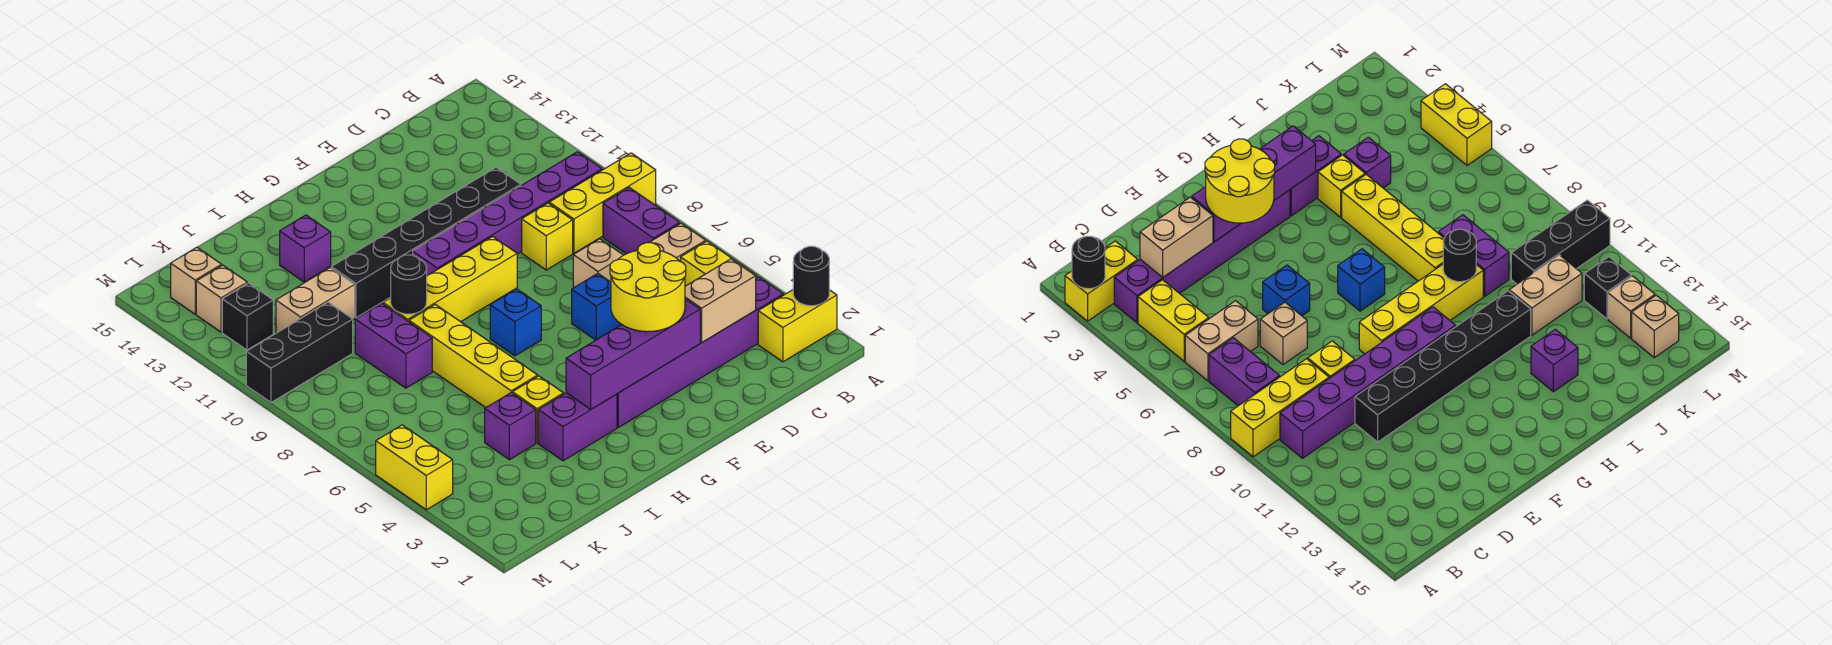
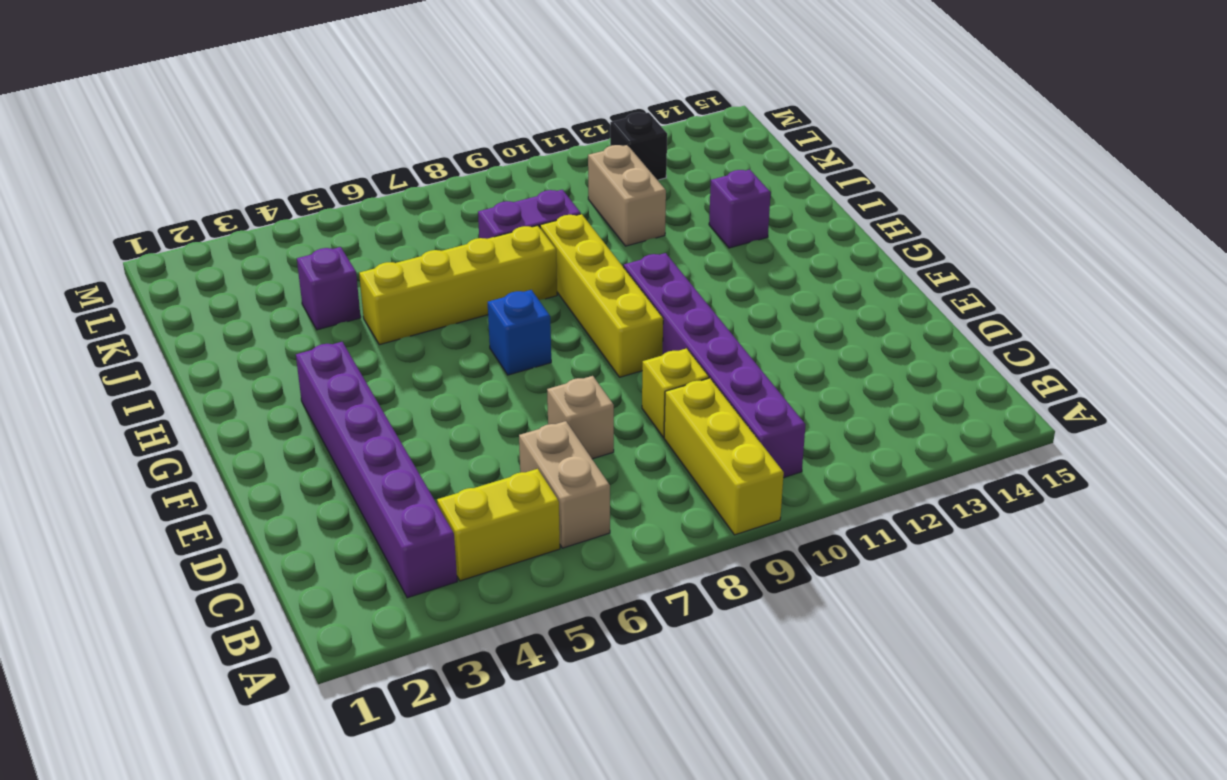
none -> yellow brick A2:B2 level 1
none -> purple brick B7:B8 level 1
none -> black brick D11:I11 level 1
none -> blue brick E6 level 1

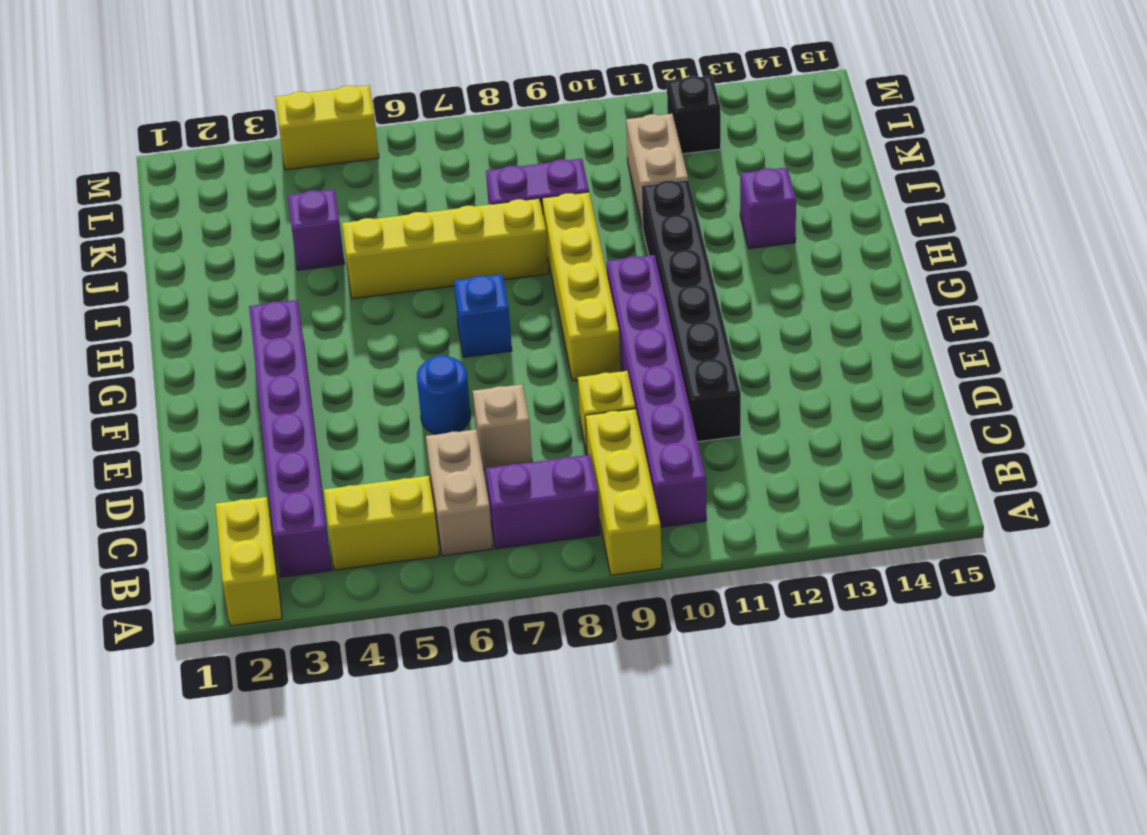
blue round brick E6 level 1 -> blue brick E6 level 1
none -> purple brick H3:I3 level 1
none -> yellow brick I4 level 1
none -> black brick K10:M10 level 1
none -> tan brick L13 level 1

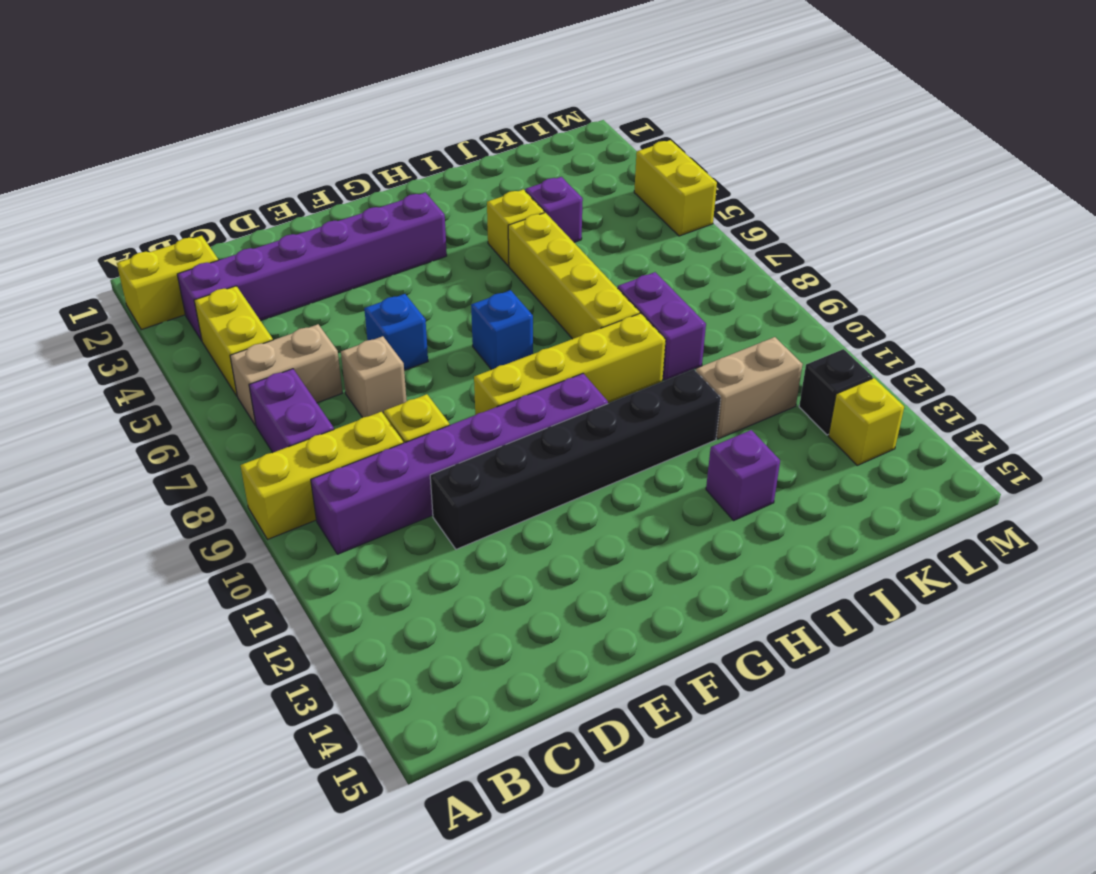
yellow brick L13 level 1 -> tan brick L13 level 1
none -> purple brick H3:I3 level 1
none -> black brick K10:M10 level 1
none -> tan brick L14 level 1
none -> black round brick A2 level 2

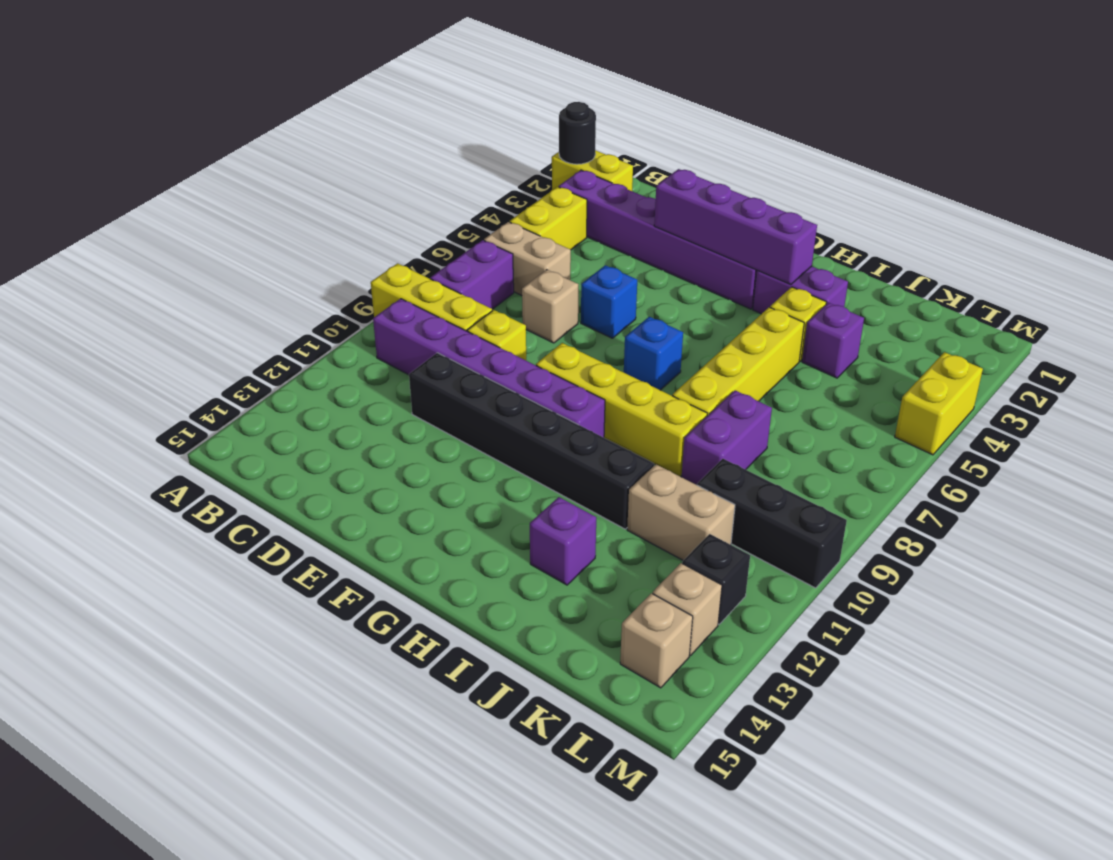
none -> tan brick C3:D3 level 2
none -> black round brick I9 level 2
none -> yellow round brick E3:F4 level 3

